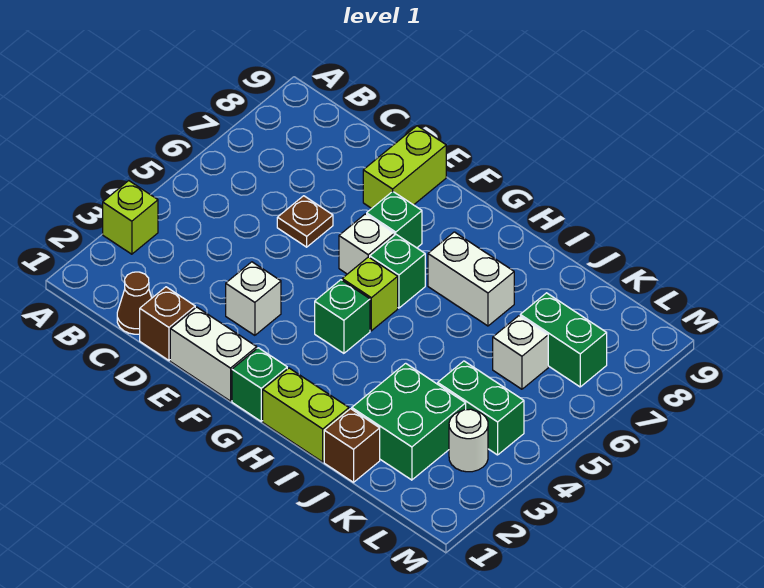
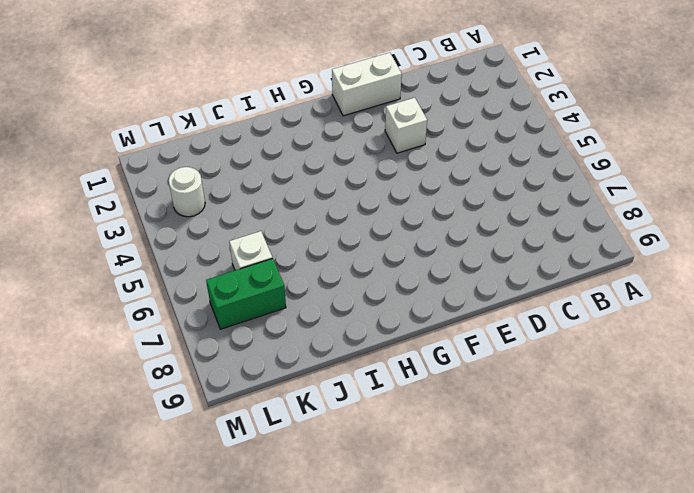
none -> lime brick A3 level 1
none -> brown cone C1 level 1
none -> brown brick D1 level 1

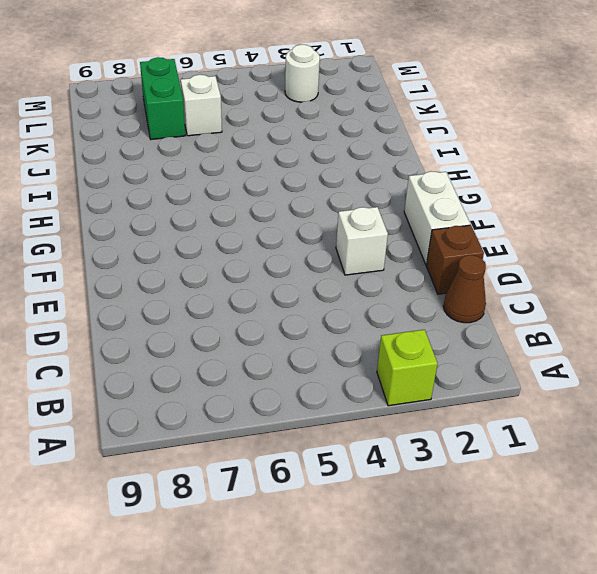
none -> brown plate D6 level 1
none -> lime brick E8:E9 level 1
none -> white brick F6 level 1

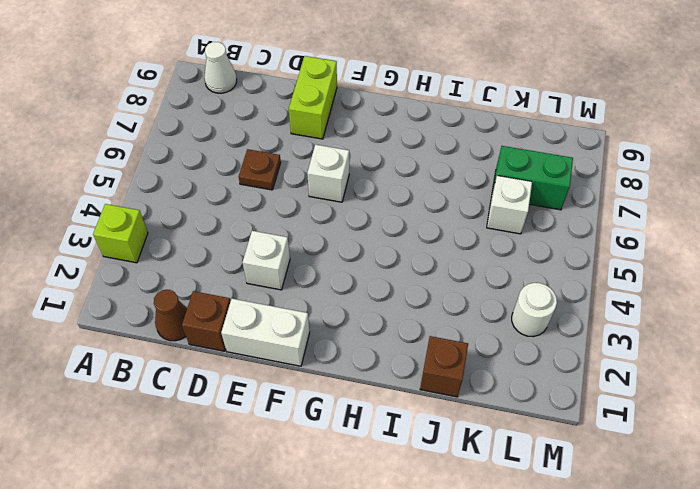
white cone B9 level 1 -> none
none -> green brick F7 level 1
none -> green brick G1 level 1
none -> green brick G4 level 1

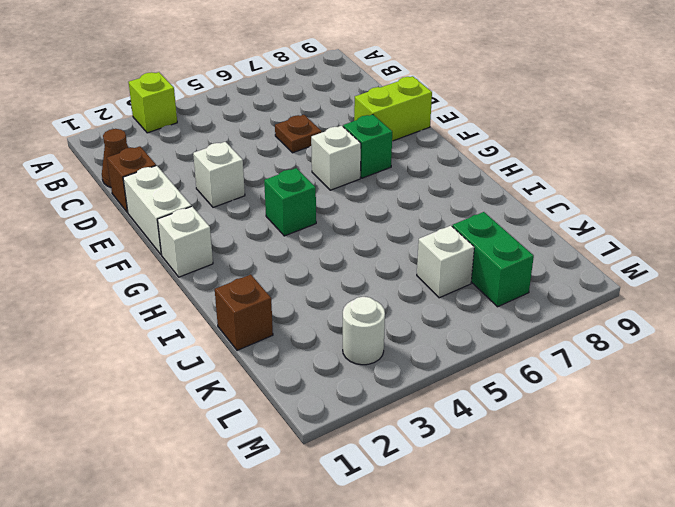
white brick G1 level 1 -> green brick G1 level 1
none -> lime brick G5 level 1
none -> green brick G6 level 1
none -> lime brick H1:I1 level 1

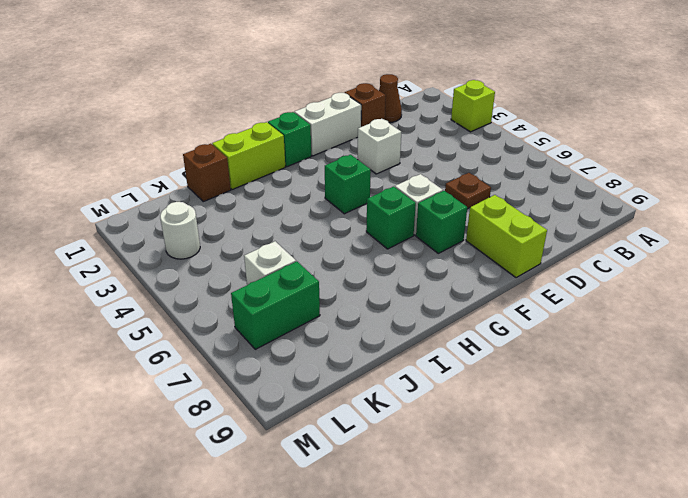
none -> lime brick G5 level 1
none -> white brick H7:I7 level 1
none -> green brick J2:K3 level 1

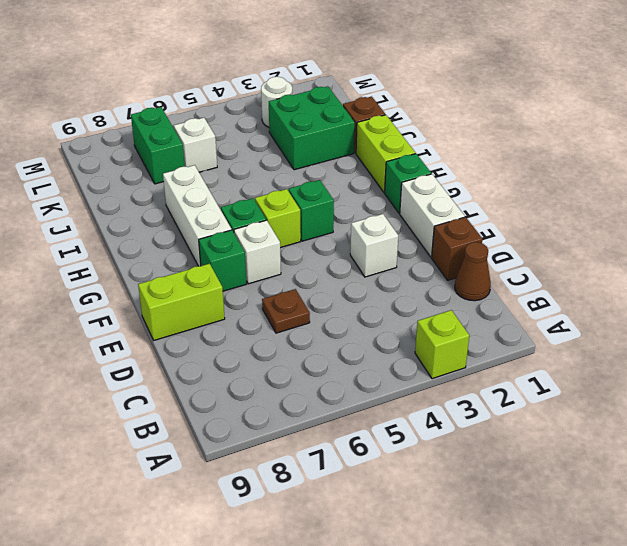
white brick G7:I7 level 1 -> white brick H7:I7 level 1
none -> green brick K4:L4 level 1

